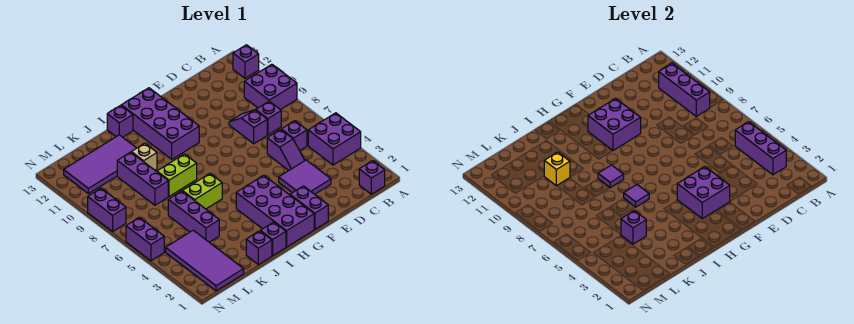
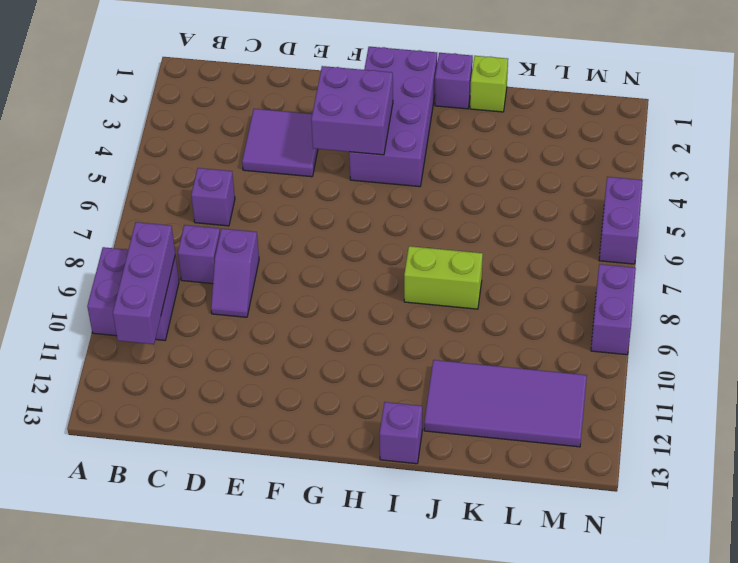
lime brick J1 level 1 -> purple brick J1 level 1
none -> purple brick A4:B5 level 1
none -> purple brick A12 level 1
none -> purple brick B1 level 1
none -> purple slope D5:D6 level 1 top 6

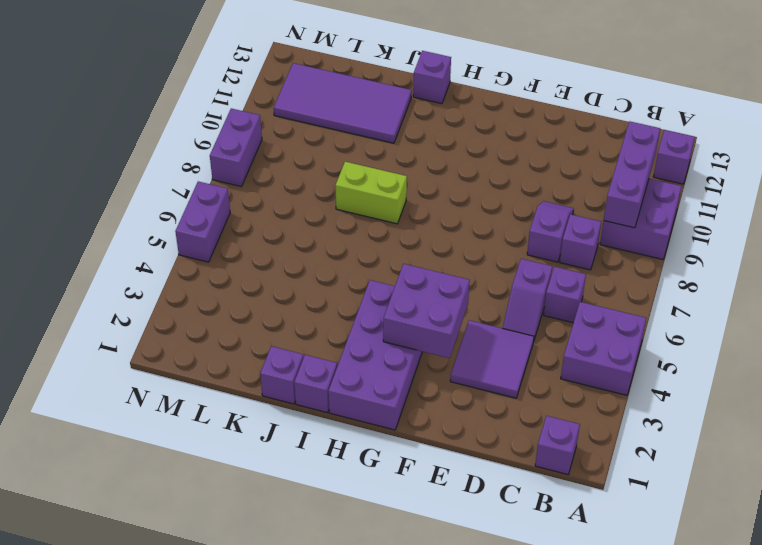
none -> purple brick F1:F2 level 1
none -> purple brick G10:H13 level 1
none -> lime brick I6:J6 level 1
none -> tan brick J10 level 1

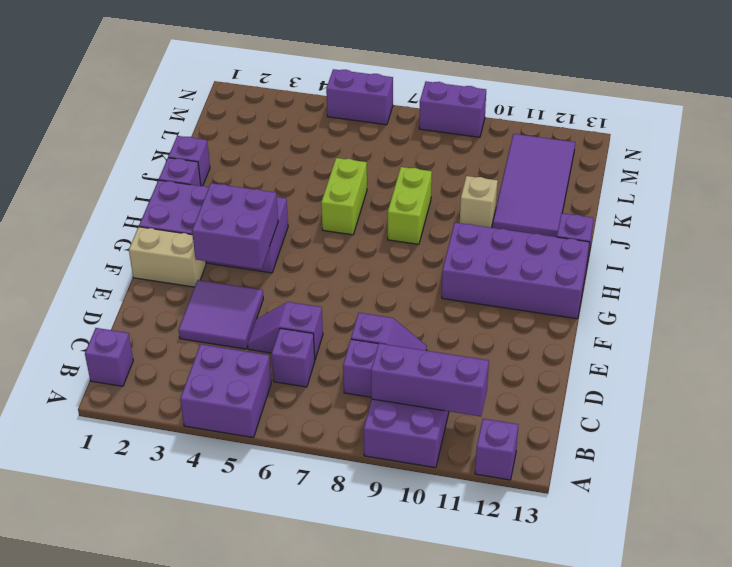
tan brick F1:F2 level 1 -> purple brick F1:F2 level 1
none -> purple brick K4:K6 level 1
none -> purple brick K8:K10 level 1
none -> purple tile L1:M4 level 1
none -> purple brick B3:B5 level 2

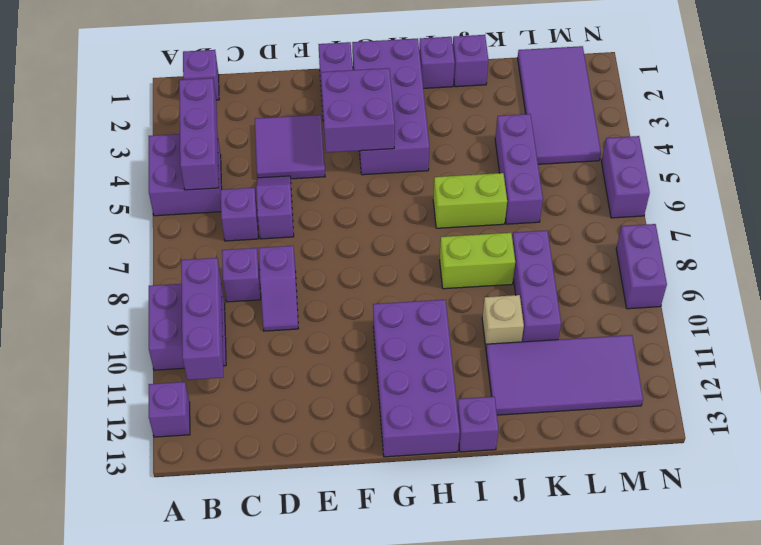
none -> purple brick F10:G11 level 2
none -> purple tile I6 level 2
none -> purple tile I8 level 2
none -> purple brick K4 level 2

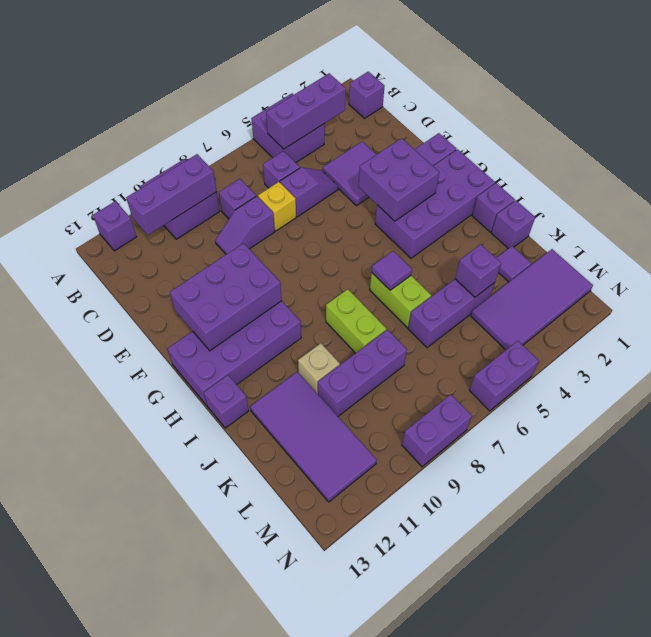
yellow brick D7 level 1 -> yellow brick K10 level 2
purple brick F10:G12 level 2 -> purple brick F10:G11 level 2
purple tile K2 level 1 -> purple tile I8 level 2

